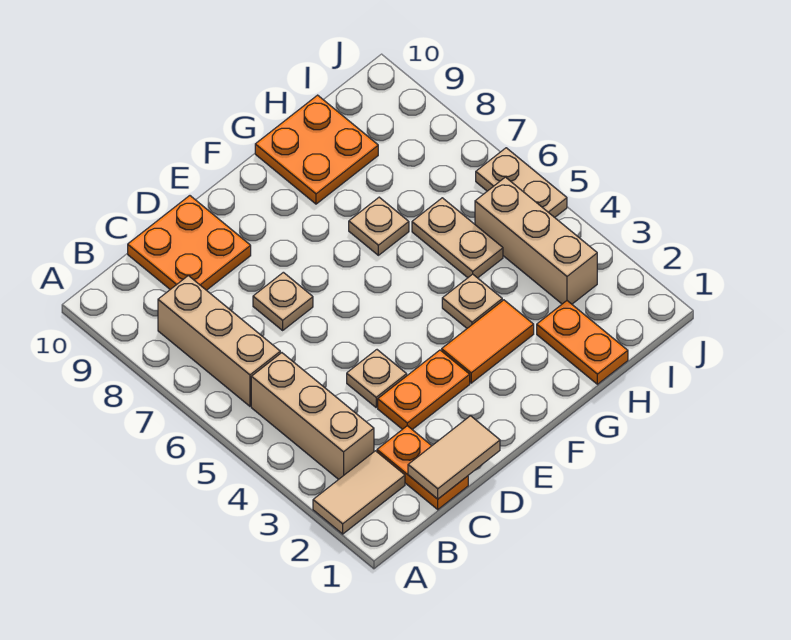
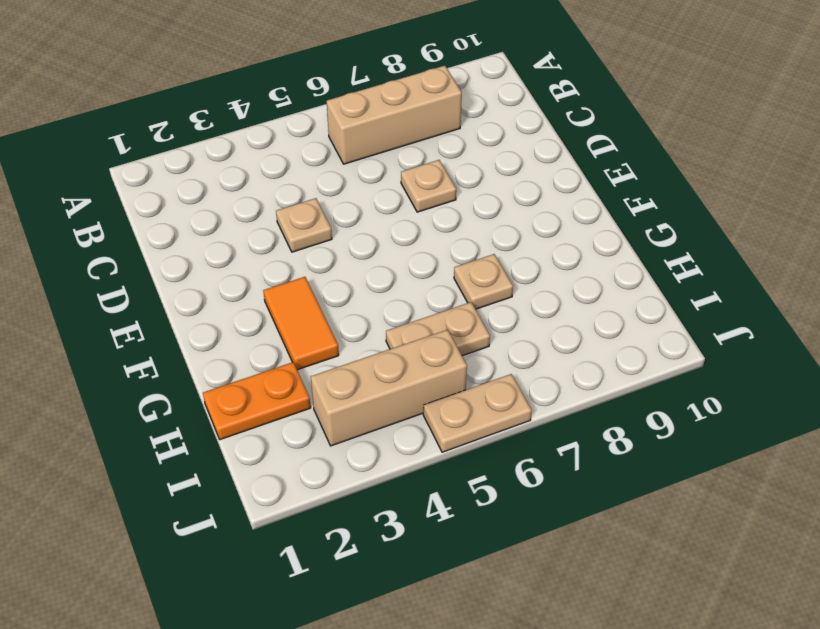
none -> tan tile A2:B2 level 1
none -> tan brick B3:B5 level 1
none -> orange plate C1:C2 level 1

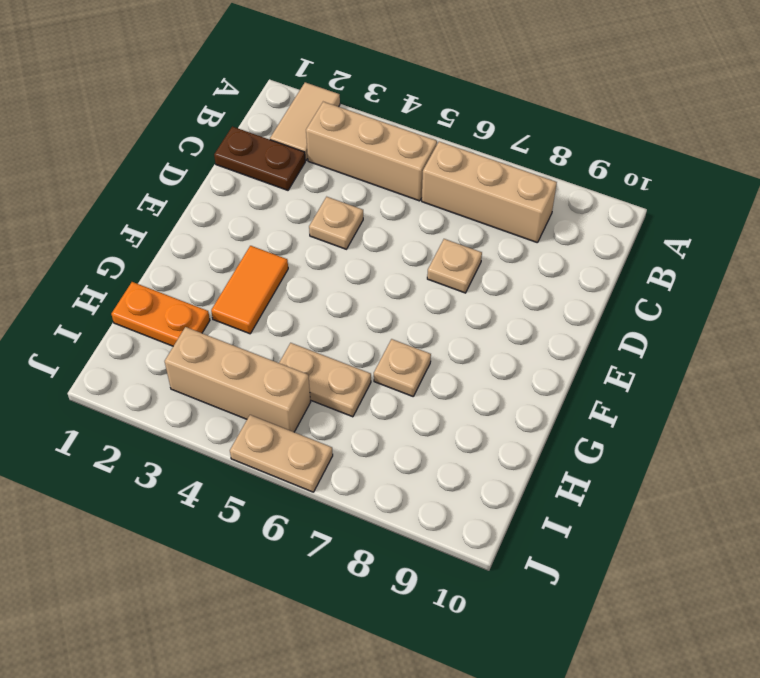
brown plate C1:C2 level 1 -> orange plate C1:C2 level 1
none -> orange plate C9:D10 level 1
none -> orange plate D3:E3 level 1
none -> tan plate G4 level 1

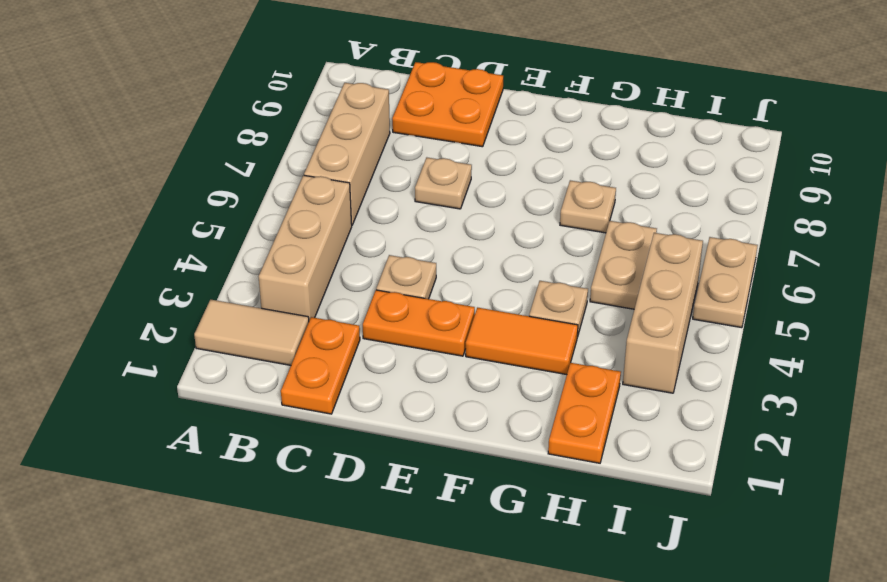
none -> orange plate G9:H10 level 1
none -> tan tile C1:D1 level 2

